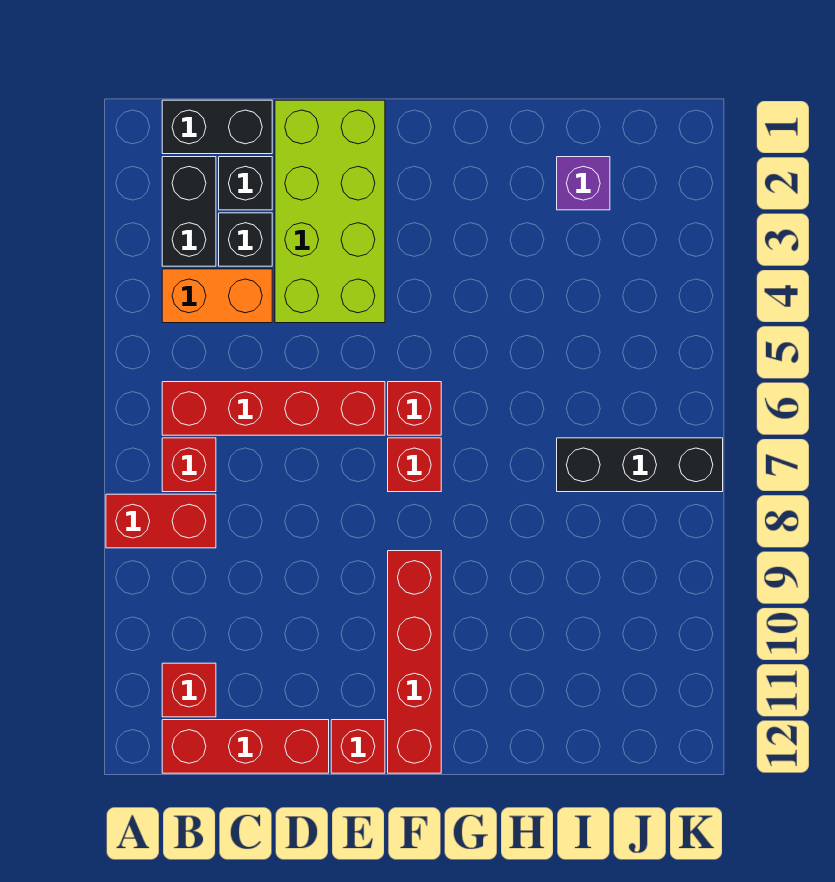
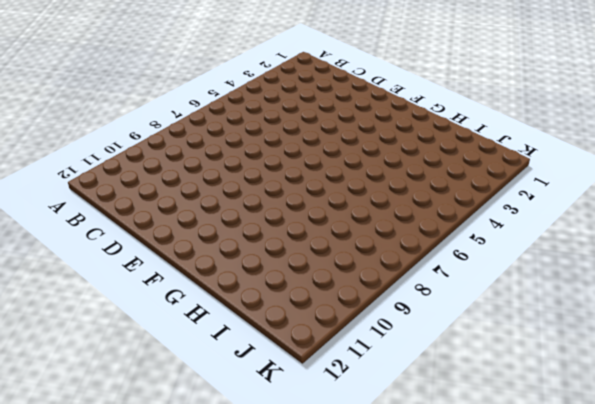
none -> red brick A8:B8 level 1
none -> black brick B1:C1 level 1
none -> black brick B2:B3 level 1

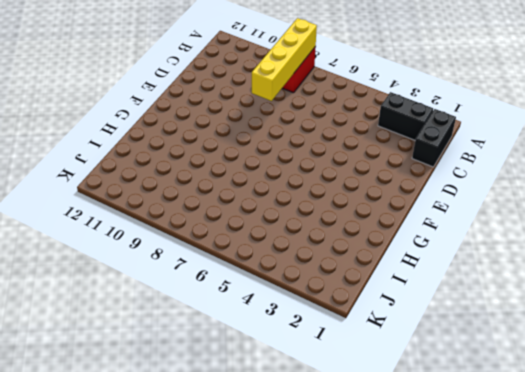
yellow brick A8:D8 level 2 -> none
none -> orange brick B4:C4 level 1
none -> red brick B6:E6 level 1
none -> red brick B7 level 1

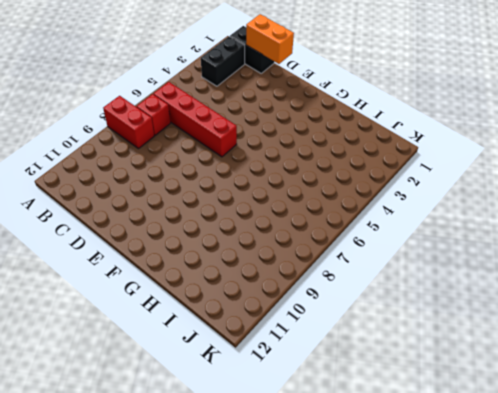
orange brick C1:D1 level 2 -> orange brick B4:C4 level 1
none -> red brick B11 level 1
none -> red brick B12:D12 level 1
none -> black brick C2 level 1

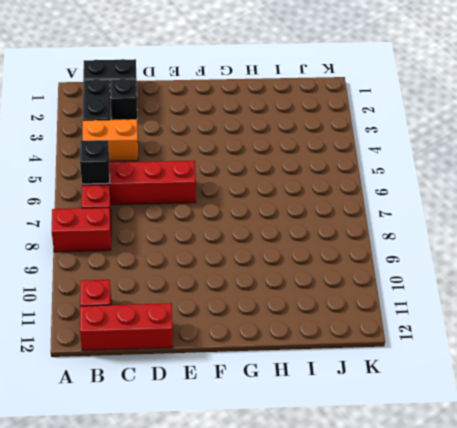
black brick B6 level 2 -> black brick C3 level 1
none -> lime brick D1:E4 level 1
none -> red brick E12 level 1
none -> red brick F6 level 1

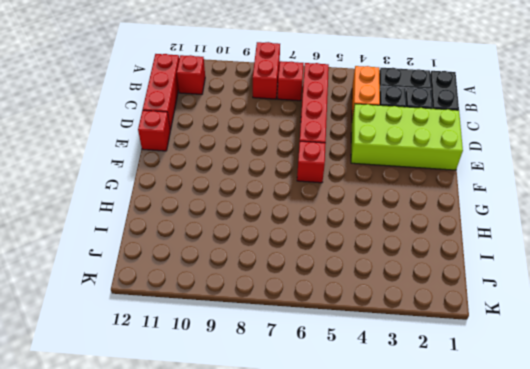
none -> red brick F7 level 1
none -> red brick F9:F12 level 1
none -> purple brick I2 level 1

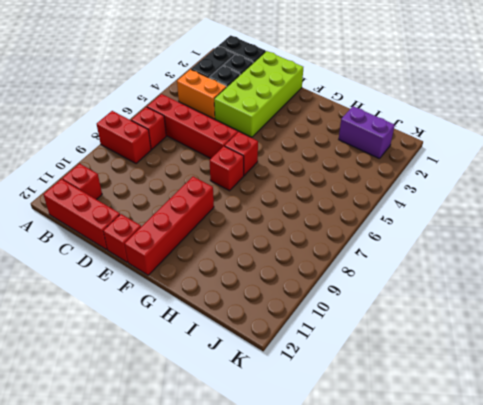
purple brick I2:J2 level 1 -> purple brick I2 level 1
none -> black brick I7:K7 level 1

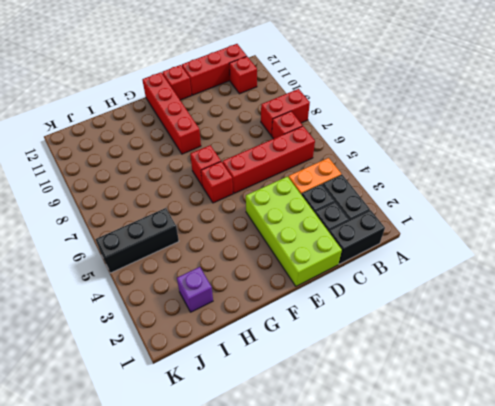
black brick I5:K5 level 1 -> black brick I7:K7 level 1

